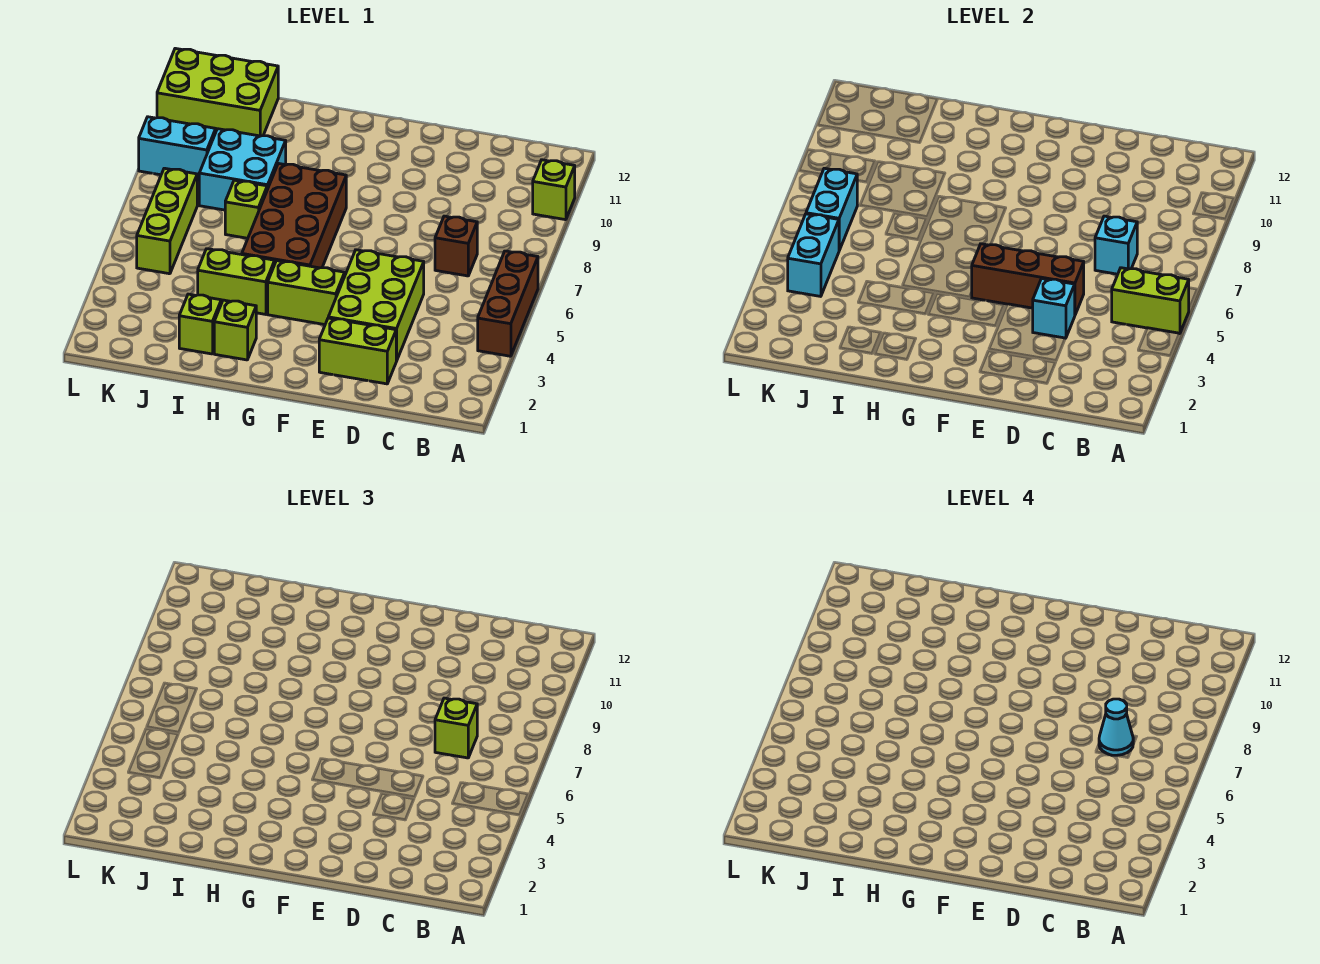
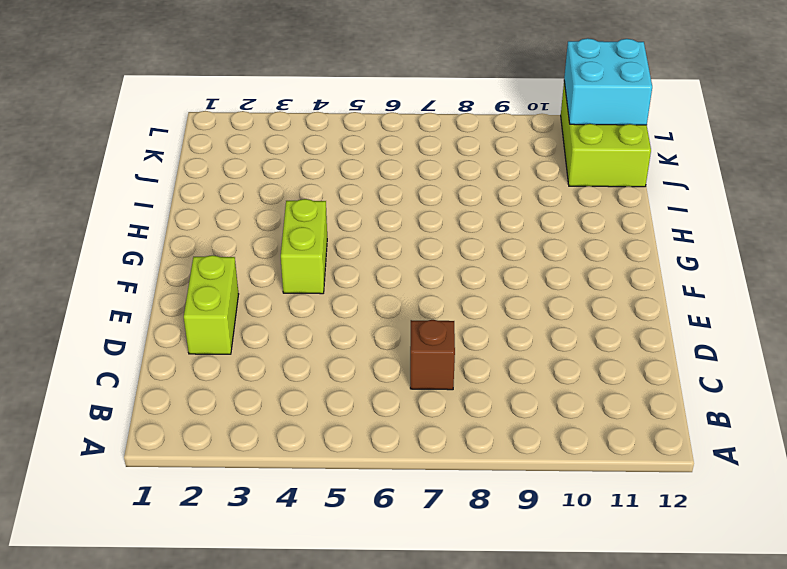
cyan brick K11:L12 level 2 -> cyan brick I8:J9 level 1
none -> brown brick A4:A6 level 1
none -> lime brick A10 level 1
none -> lime brick D3:E5 level 1

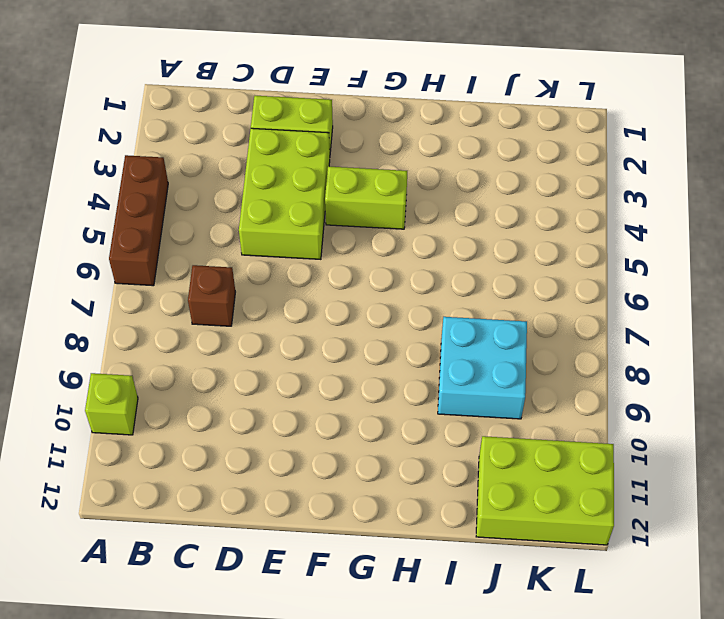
none -> brown brick G5:H8 level 1
none -> lime brick H2 level 1
none -> lime brick H4:I4 level 1

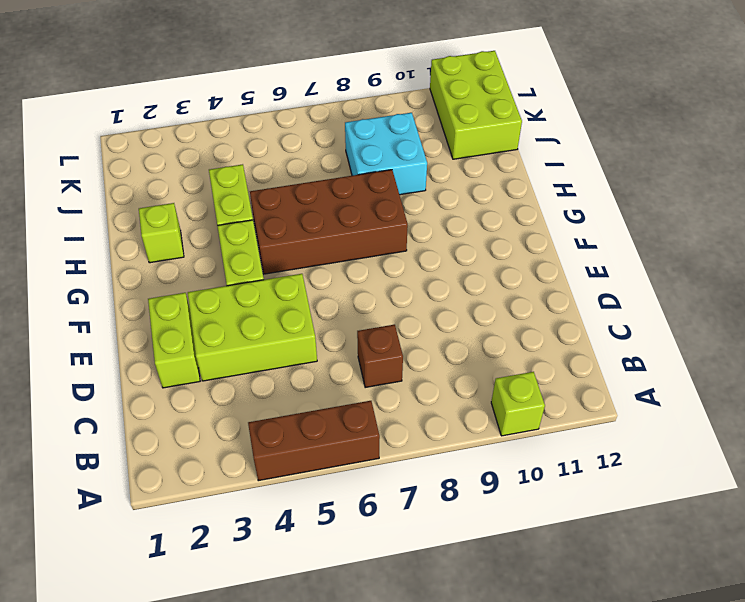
none -> lime brick I2 level 1
none -> lime brick I7 level 1
none -> lime brick K5:K7 level 1

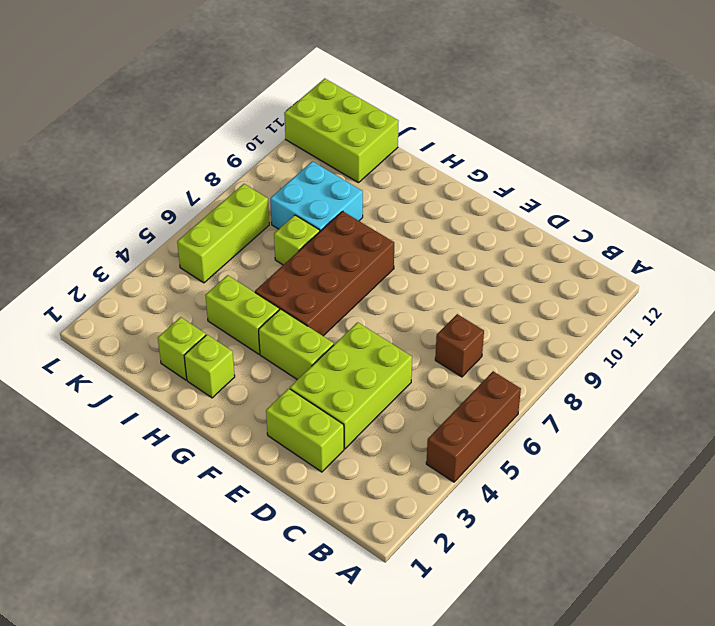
none -> lime brick A10 level 1
none -> cyan brick K9:L9 level 1
none -> lime brick A5:B5 level 2

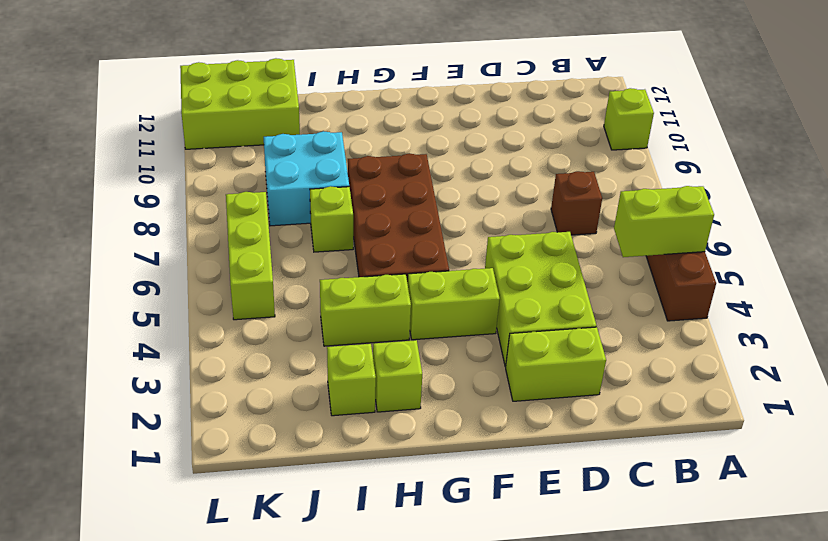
none -> cyan brick K9:L9 level 1
none -> cyan brick C7 level 2
none -> cyan brick D4 level 2

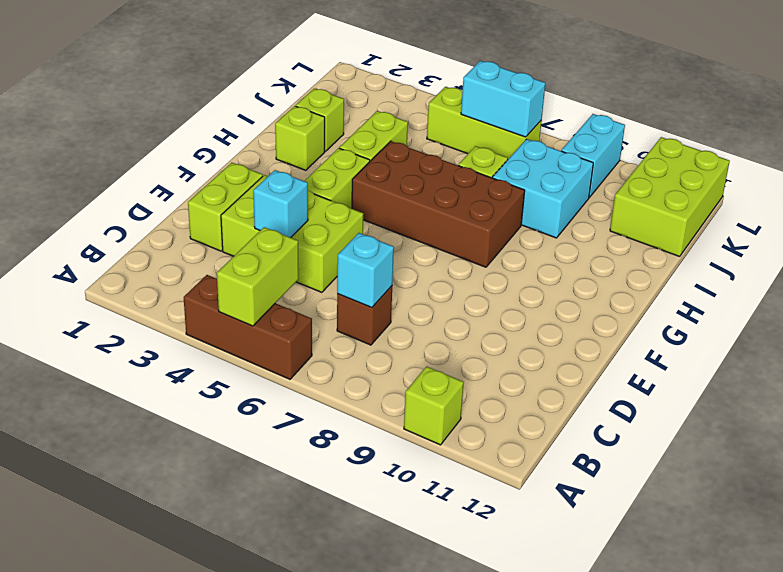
none -> brown brick D5:F5 level 2
none -> cyan brick K4:K5 level 2
none -> lime brick C7 level 3

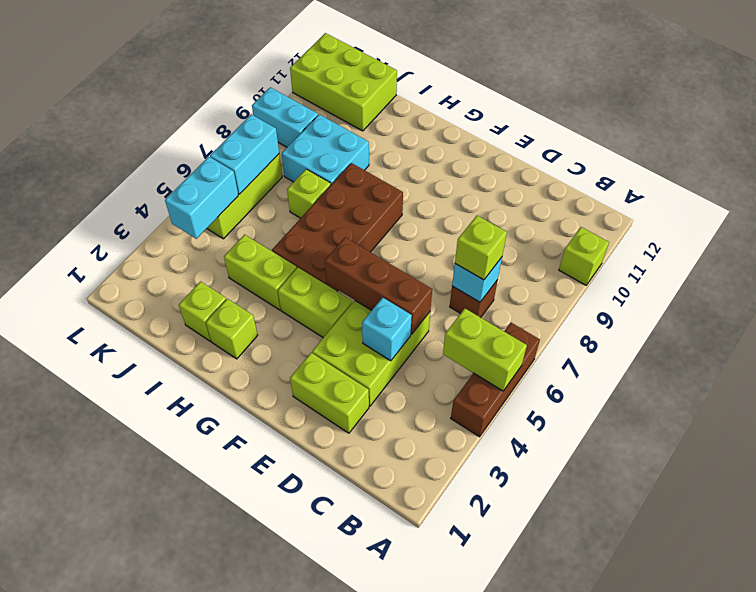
none -> cyan cone C7 level 4

